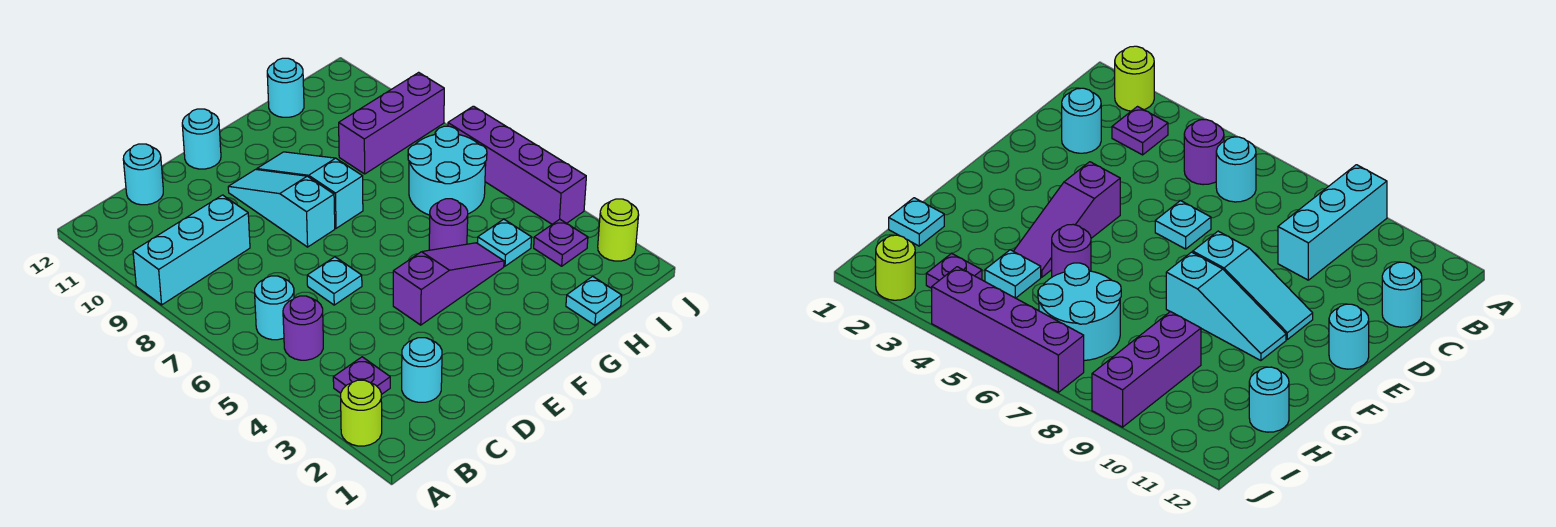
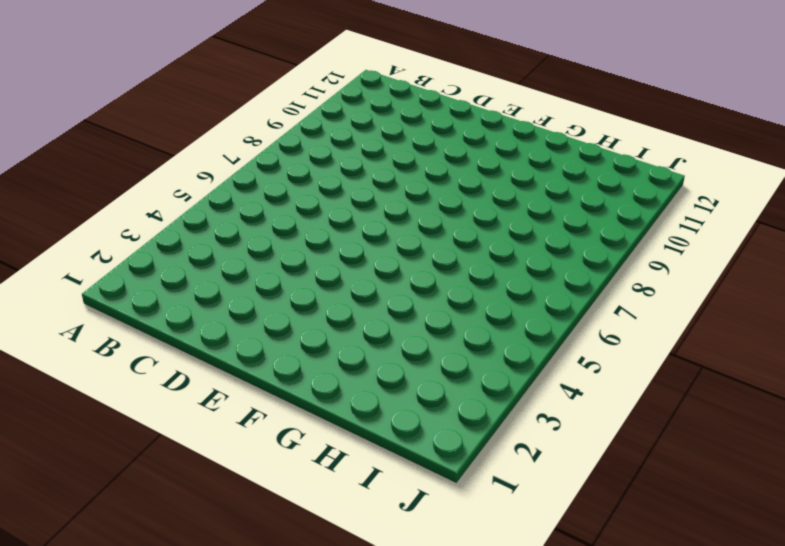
none -> lime round brick A2 level 1
none -> cyan brick A9:C9 level 1
none -> purple plate B3 level 1

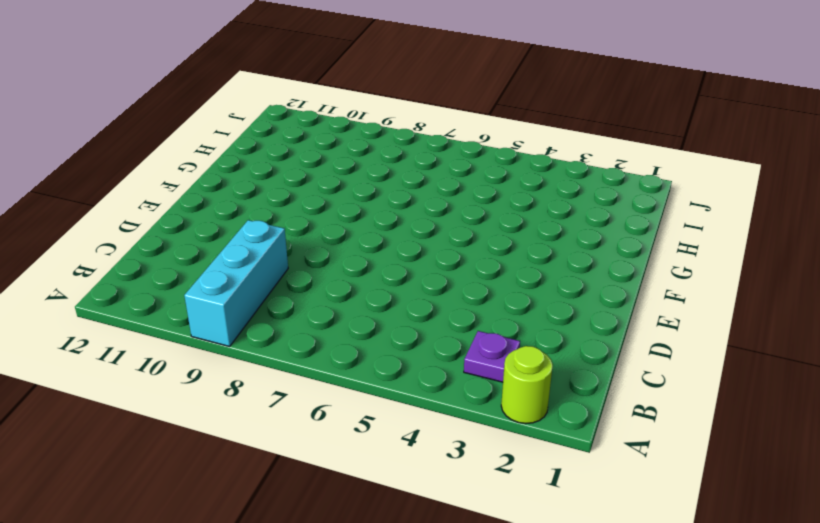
none -> purple round brick B5 level 1
none -> cyan round brick B6 level 1
none -> cyan round brick C2 level 1

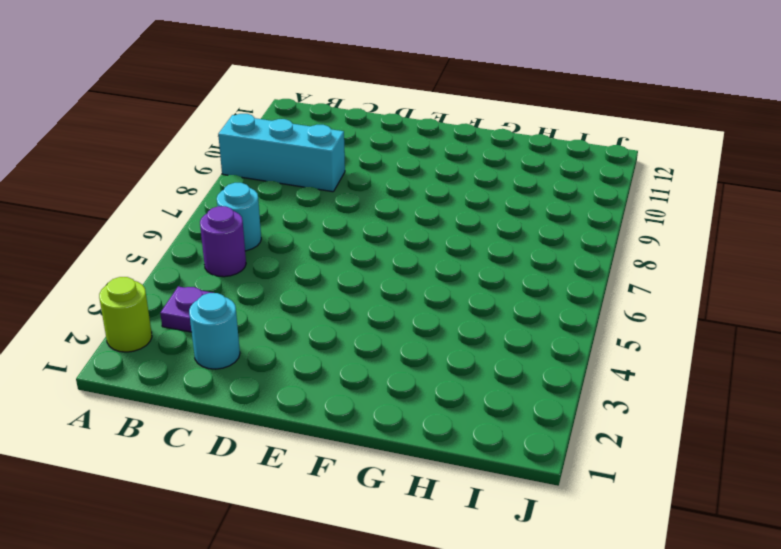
none -> cyan round brick C12 level 1
none -> cyan plate D6 level 1
none -> purple slope E4:G4 level 1 top E

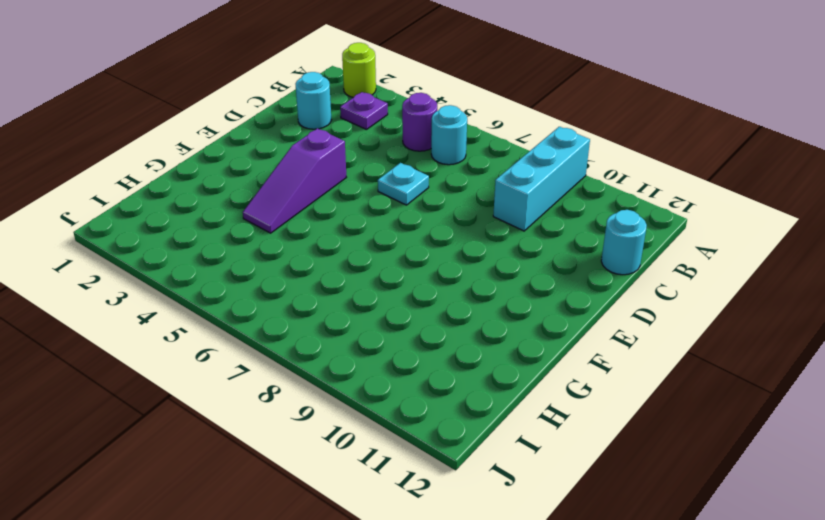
none -> cyan slope E8:E10 level 1 top 8
none -> cyan round brick E12 level 1
none -> cyan slope F8:F10 level 1 top 8

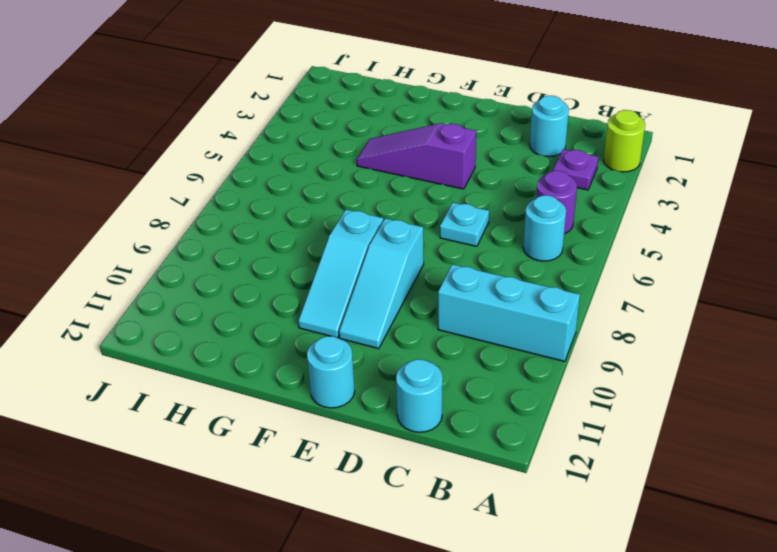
none -> purple round brick G5 level 1
none -> cyan plate H1 level 1
none -> cyan plate H4 level 1

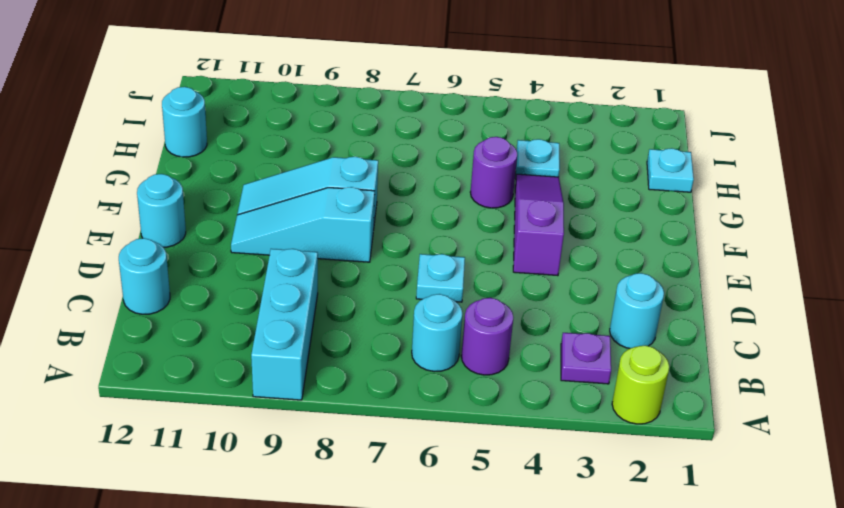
none -> cyan round brick H6:I7 level 1
none -> purple brick H9:J9 level 1
none -> purple plate I3 level 1

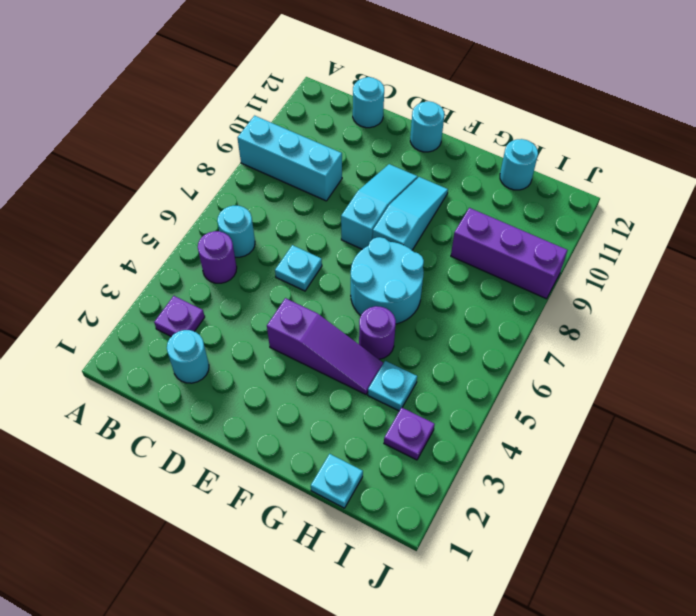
cyan round brick F6:G7 level 1 -> cyan round brick H6:I7 level 1
none -> lime round brick A2 level 1
none -> lime round brick J2 level 1
none -> purple brick J4:J7 level 1

